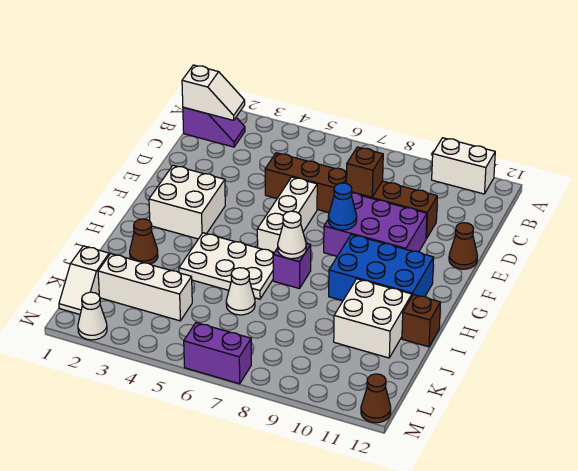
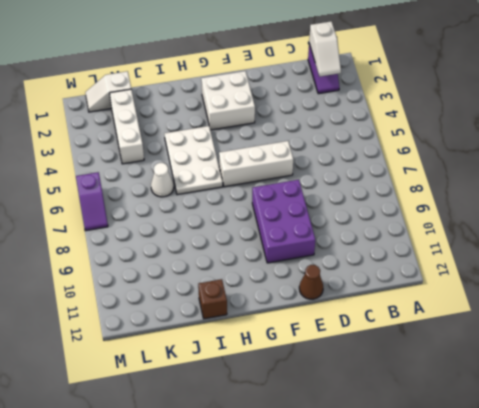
purple slope M6:M7 level 1 top 6 -> purple brick M6:M7 level 1
none -> white brick A10:A11 level 1
none -> brown brick D5:D10 level 1
none -> blue brick G9:H11 level 1

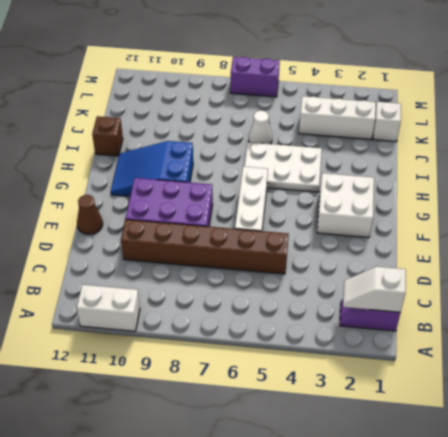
blue slope G9:H11 level 1 top 9 -> blue brick G9:H11 level 1
none -> purple brick H7 level 1
none -> brown cone I2 level 1
none -> white brick I10:J11 level 1

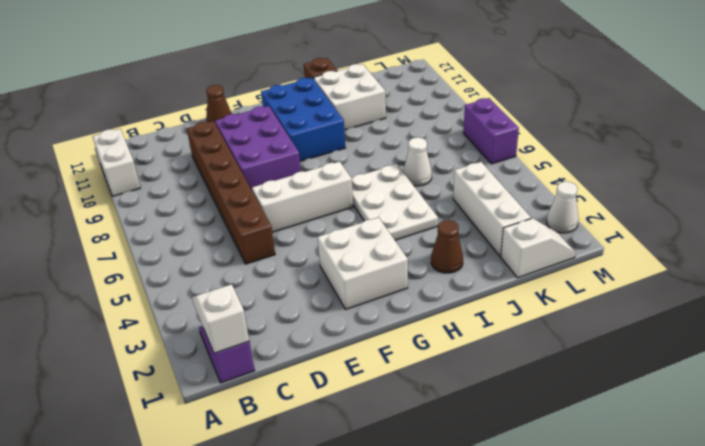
none -> purple brick H7 level 1
none -> brown cone M12 level 1
none -> brown brick D8 level 2

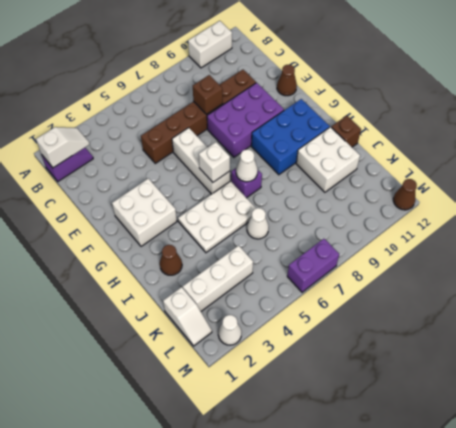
white brick G6 level 2 -> none
none -> blue cone F8 level 2

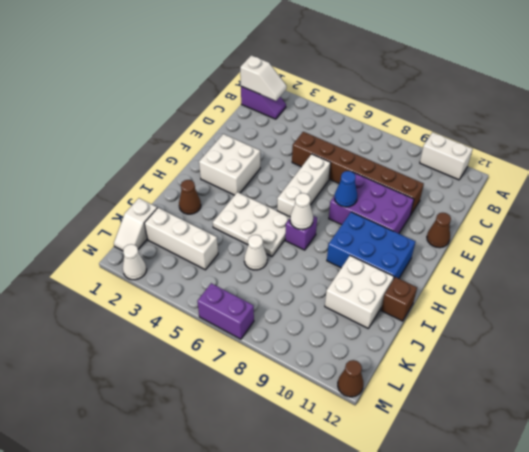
none -> brown brick D8 level 2

